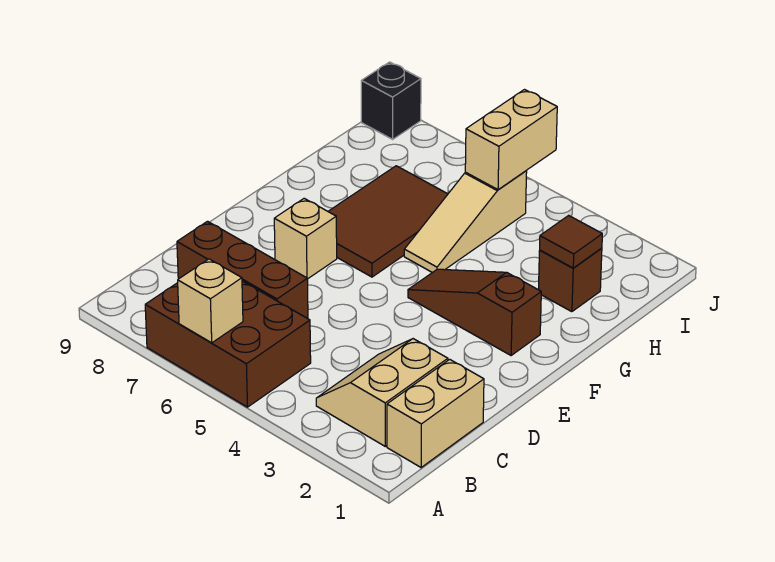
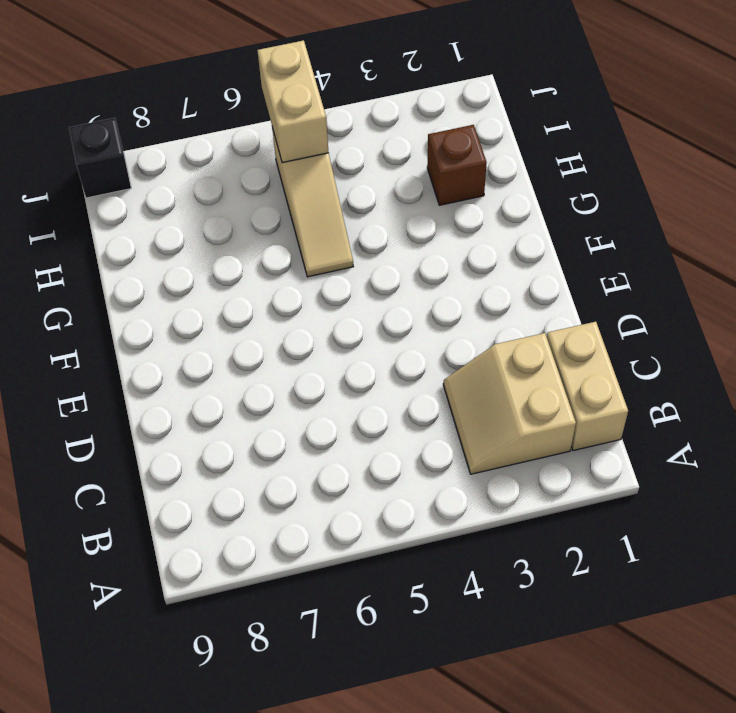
none -> brown brick A5:B7 level 1
none -> brown brick C6:C8 level 1
none -> tan brick E7 level 1

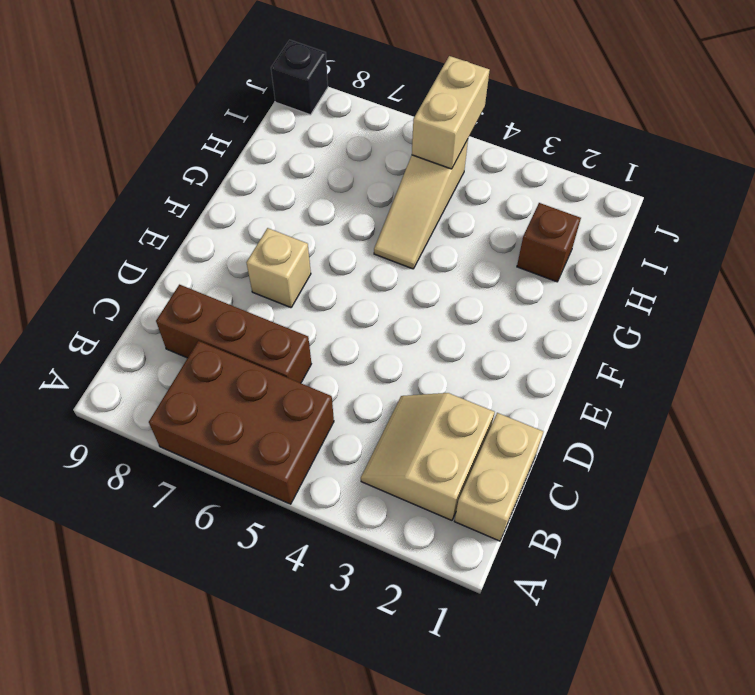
none -> brown slope F2:F4 level 1 top 2
none -> brown tile F6:H7 level 1
none -> tan brick A6 level 2

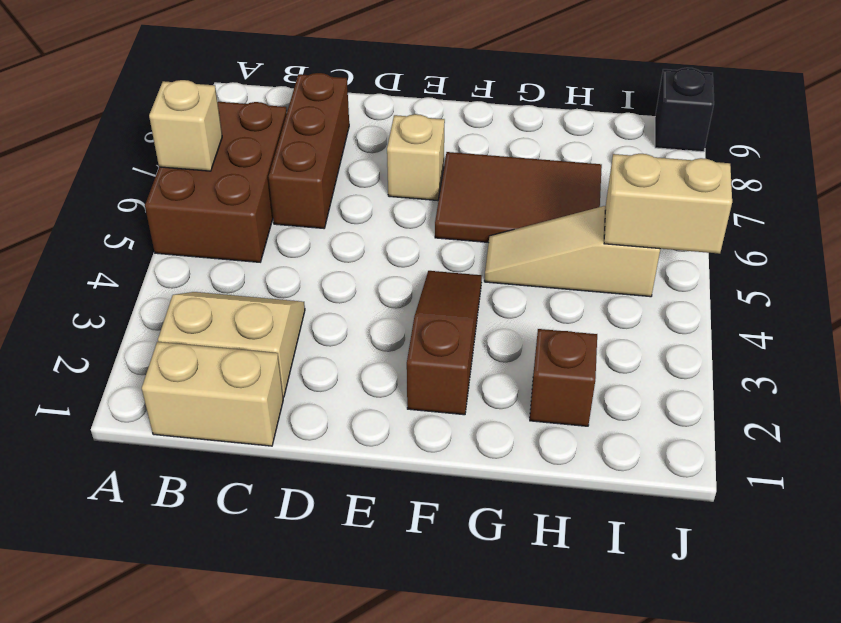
none -> brown tile H2 level 2

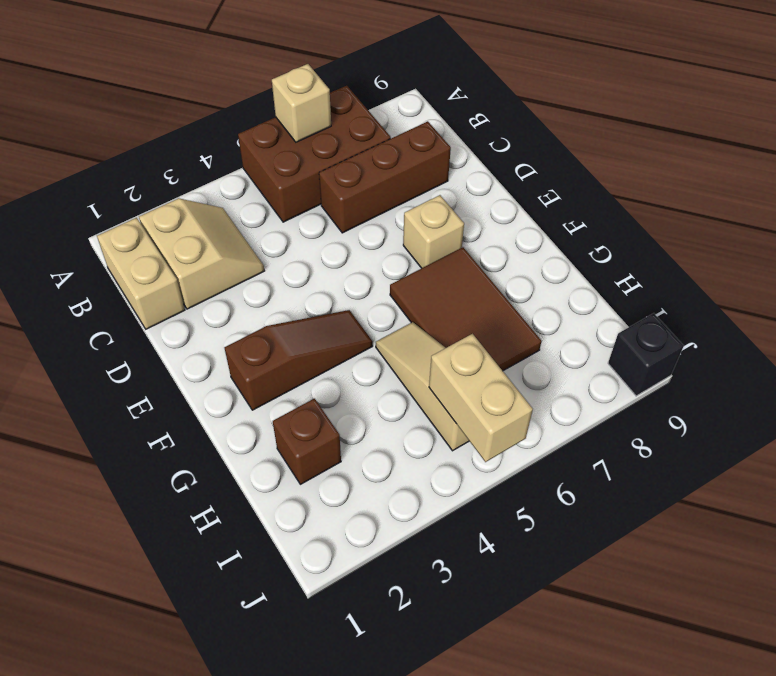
none -> brown tile H2 level 2

